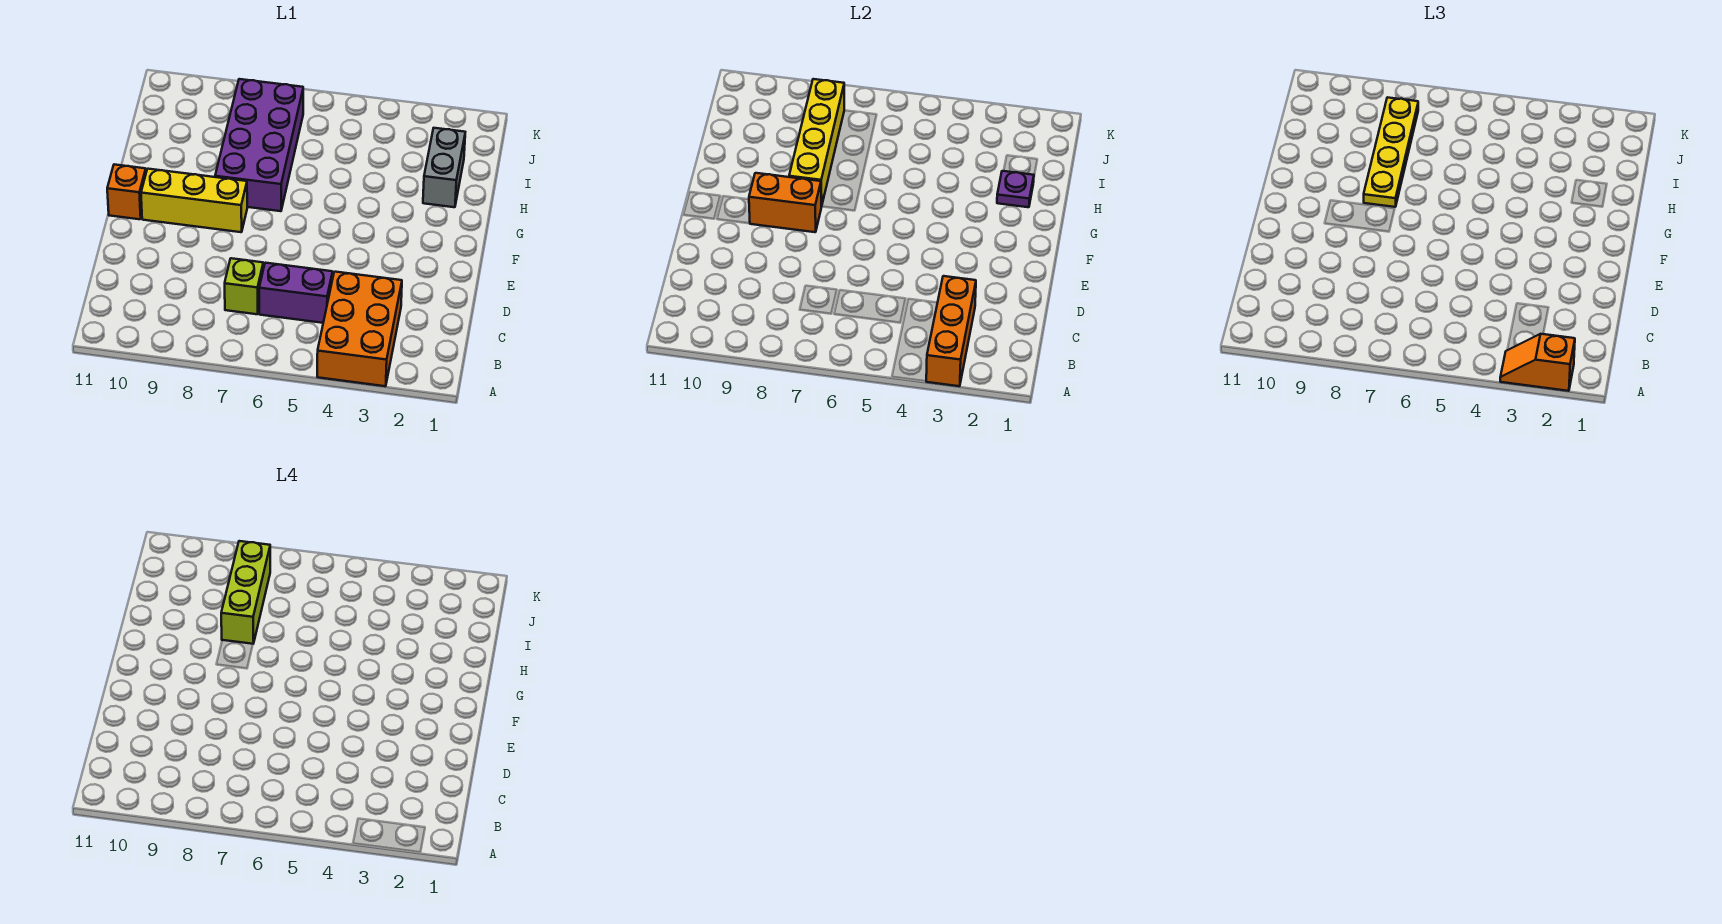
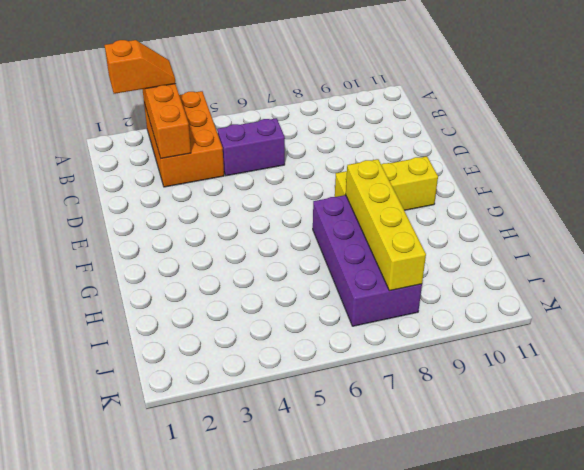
none -> lime brick C7 level 1
none -> orange brick F11 level 1
none -> grey brick H2:I2 level 1

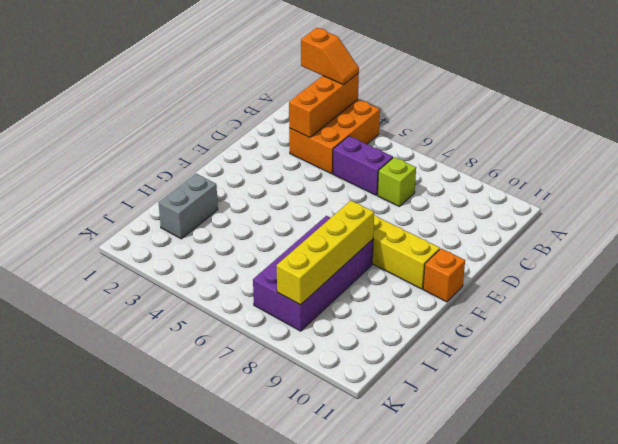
none -> orange brick F8:F9 level 2
none -> purple plate H2 level 2
none -> yellow plate G8:J8 level 3

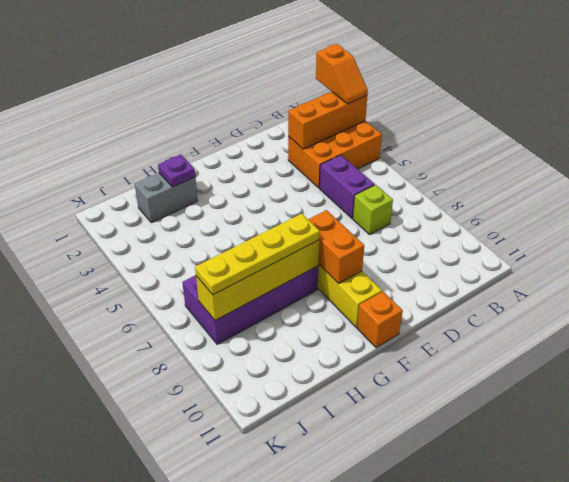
none -> lime brick H8:J8 level 4

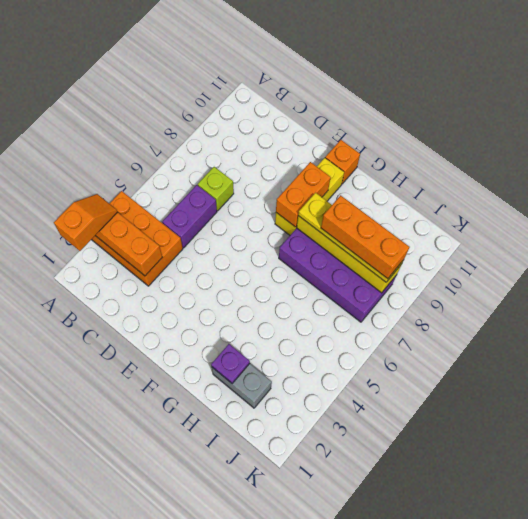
orange brick H8:J8 level 4 -> lime brick H8:J8 level 4

